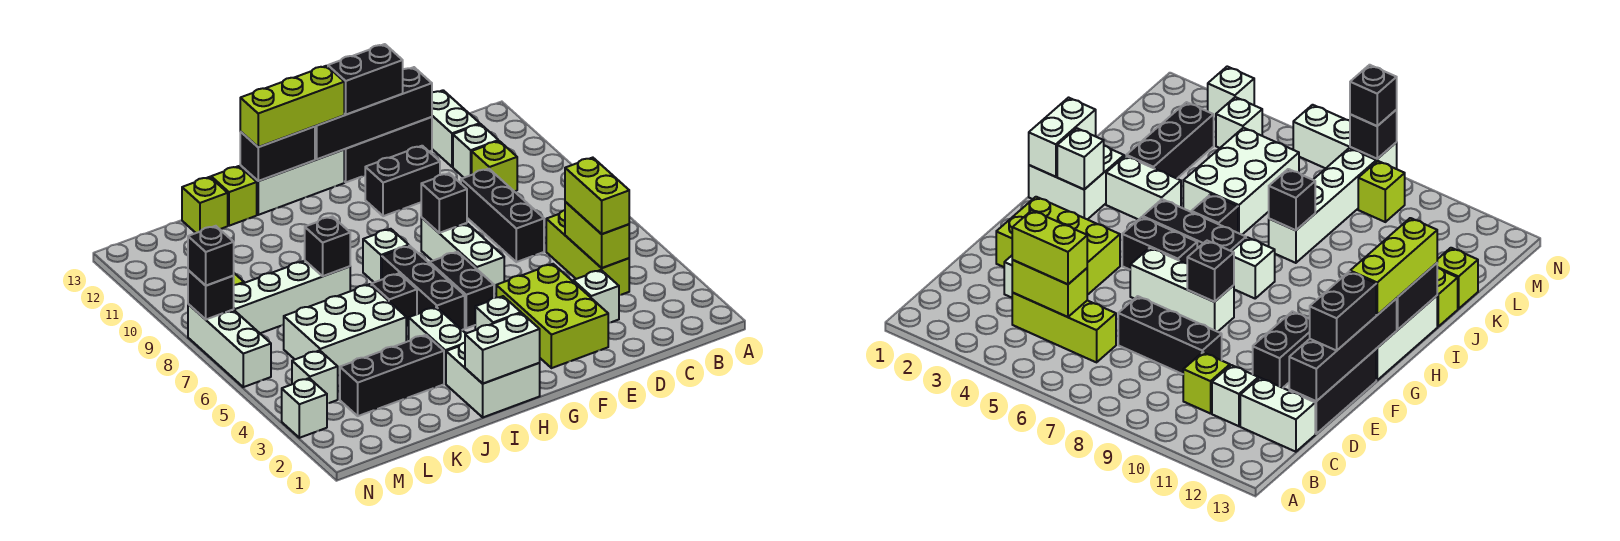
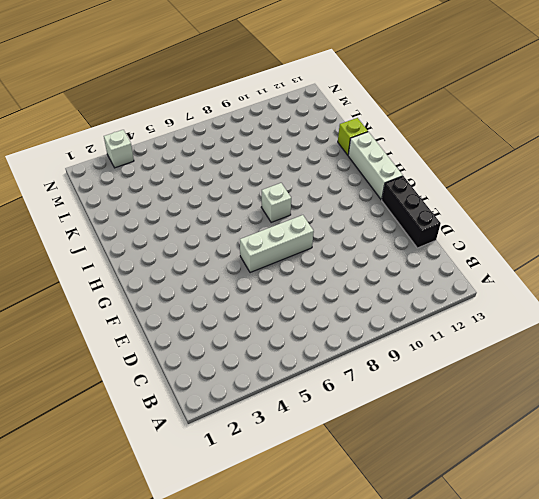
none -> lime brick C4:C6 level 1
none -> lime brick C10 level 1
none -> white brick C11 level 1
none -> white brick C12:C13 level 1

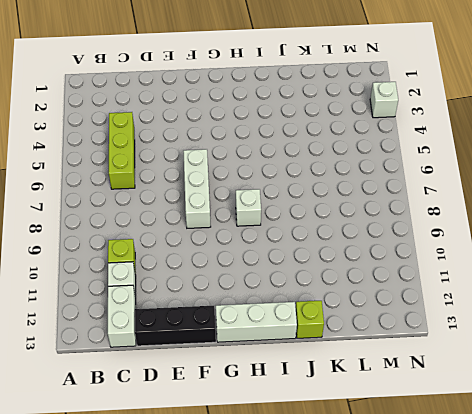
none -> white brick D3 level 1
none -> black brick D7:D9 level 1
none -> lime brick E2:F4 level 1
none -> black brick E11:F11 level 1

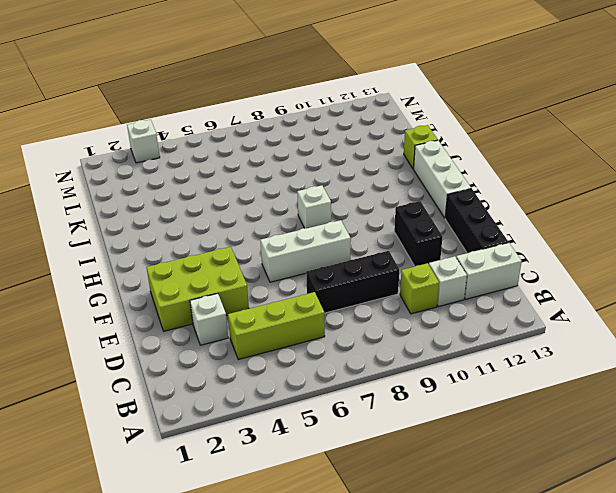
none -> black brick G5:G6 level 1
none -> white brick H1:I2 level 1
none -> black brick H5:H7 level 1
none -> white brick I3:I4 level 1

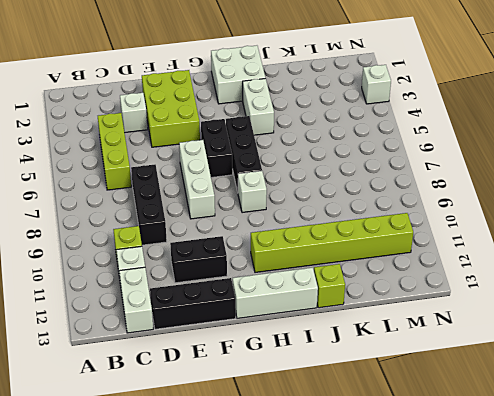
lime brick H11:M11 level 1 -> none
none -> black brick I6 level 1
none -> black brick J3:L3 level 1
none -> white brick J5:L6 level 1
none -> white brick J8:M8 level 1

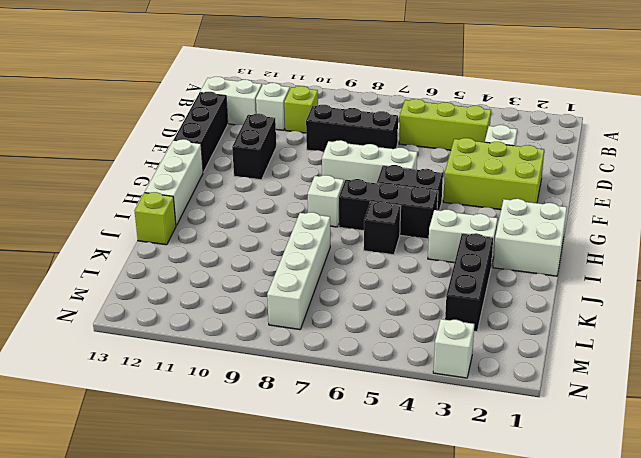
none -> white brick J5:L6 level 1
none -> lime brick K13 level 1
none -> white brick M4 level 1
none -> lime brick M9 level 1

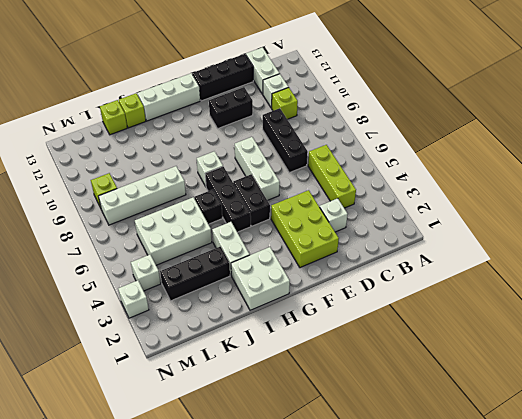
none -> white brick N6:N8 level 1
none -> lime brick C4:C5 level 2
none -> black brick D13:G13 level 2
none -> black brick F8 level 2

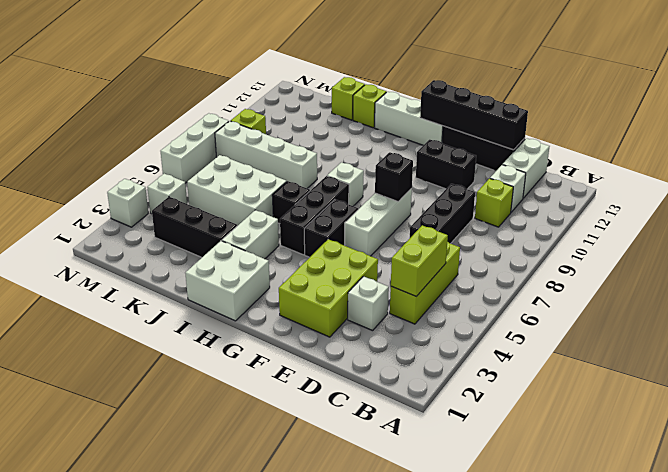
none -> white brick H1:I1 level 2
none -> white brick H2 level 2
none -> black brick H13:I13 level 2
none -> black brick J8 level 2

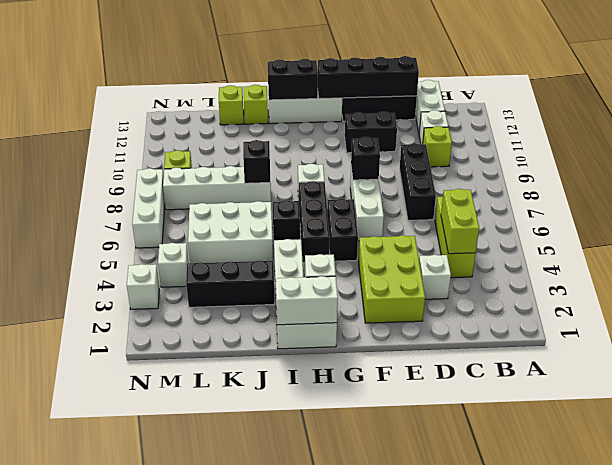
none -> black brick N8 level 2
none -> lime brick C4:C5 level 3
none -> black brick E13:F13 level 3
none -> lime brick G13:I13 level 3

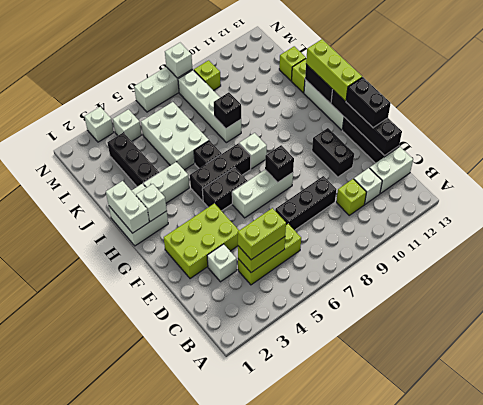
white brick N8 level 2 -> black brick N8 level 2
none -> black brick N8 level 3

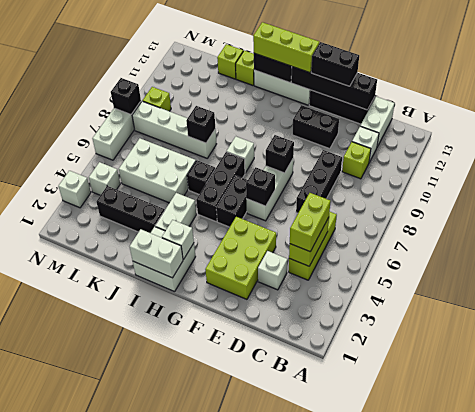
black brick F6 level 2 -> black brick N8 level 3

